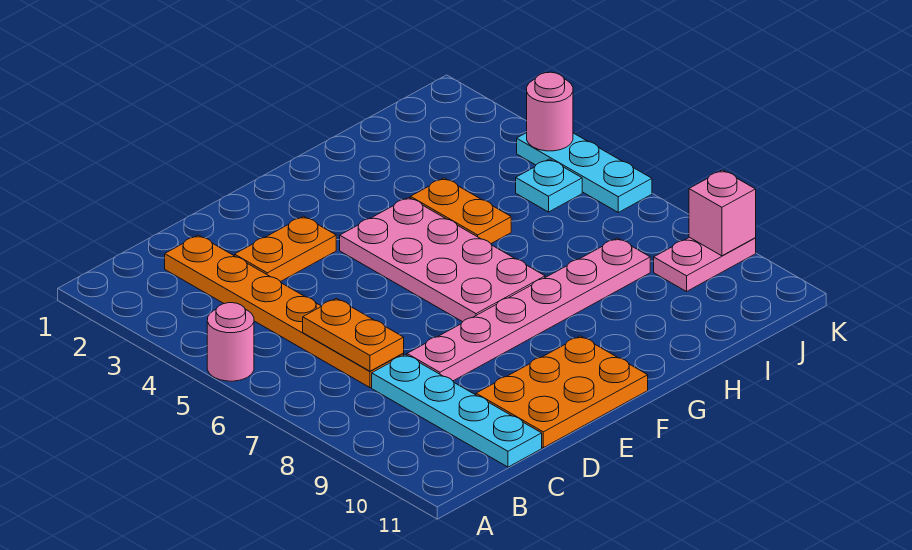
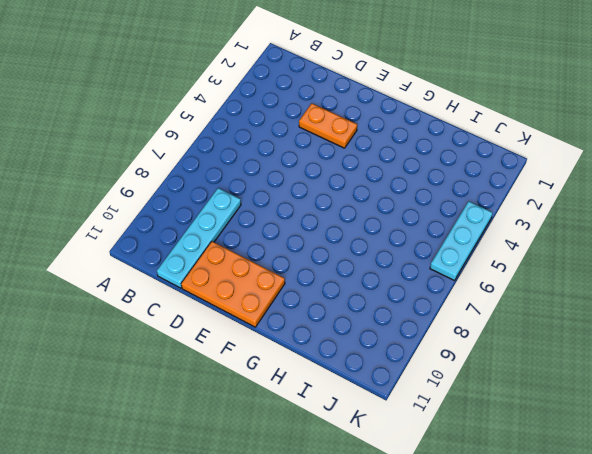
none -> pink round brick A5 level 1
none -> orange plate C2:C7 level 1
none -> pink plate D8:I8 level 1

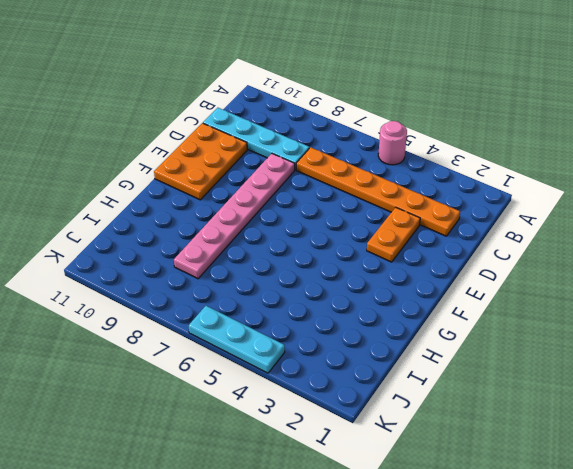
none -> pink plate F4:G7 level 1
none -> orange plate H4:H5 level 1
none -> cyan plate J5 level 1

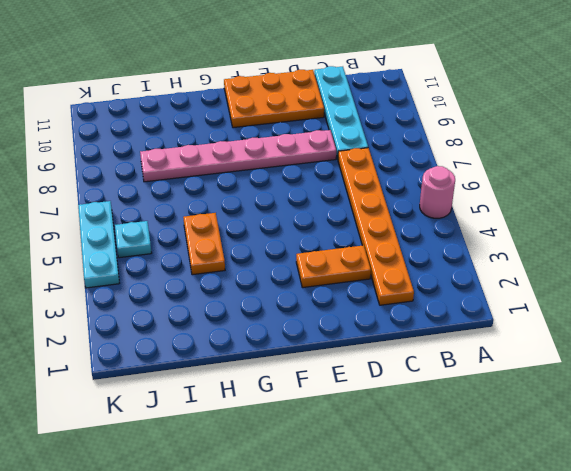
none -> pink plate F4:G7 level 1
none -> pink plate J9:K9 level 1
none -> orange plate C6:C7 level 2

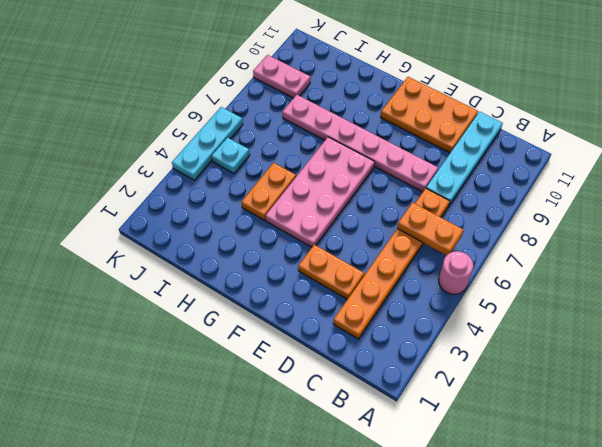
orange plate B6:C6 level 2 -> orange plate C6:C7 level 2
none -> pink round brick K4 level 2
none -> pink brick K9 level 2

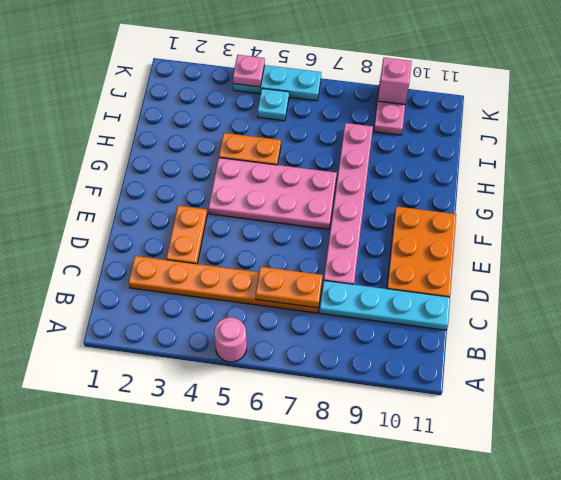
pink plate K4 level 2 -> pink round brick K4 level 2

